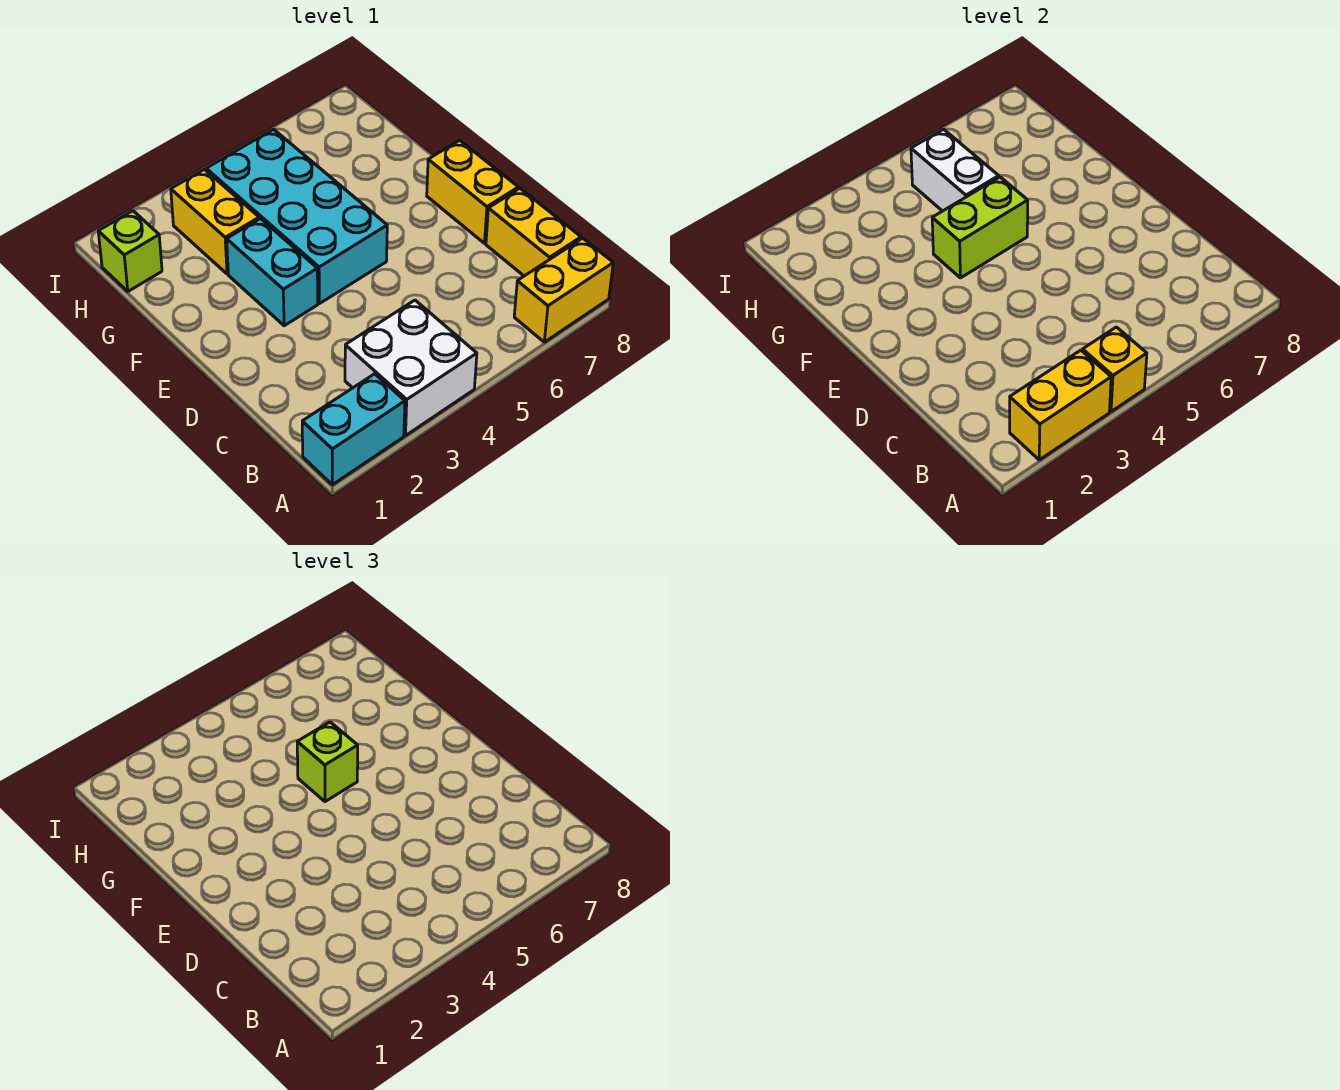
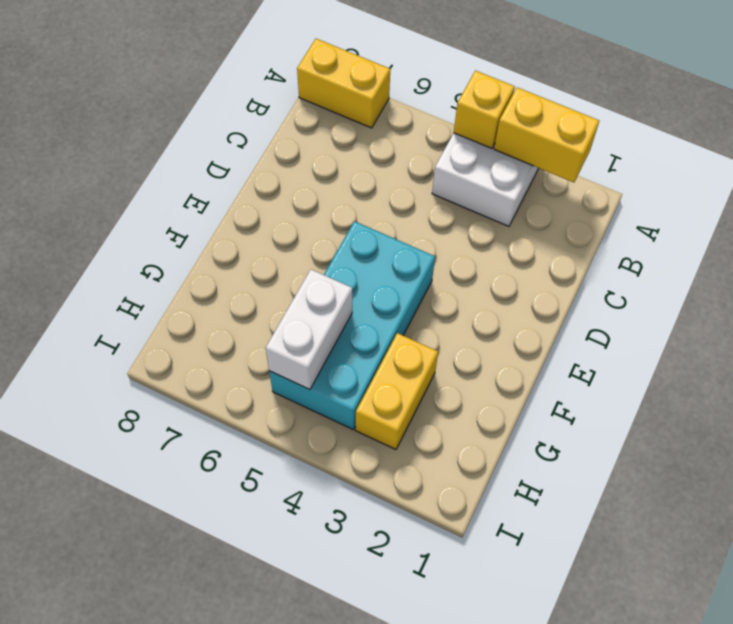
none -> cyan brick A1:A2 level 1
none -> yellow brick B8:C8 level 1
none -> yellow brick D8:E8 level 1

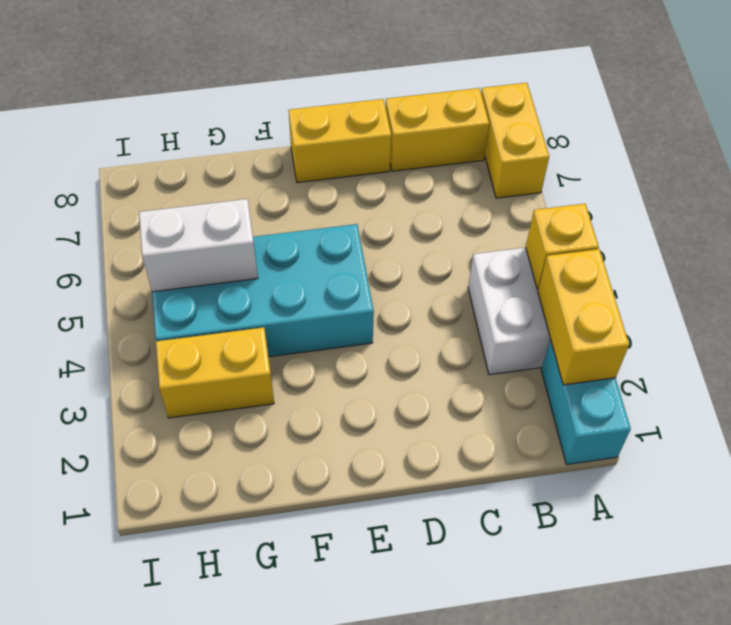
none -> cyan brick E3:F3 level 1
none -> lime brick H1 level 1
none -> lime brick F4:F5 level 2

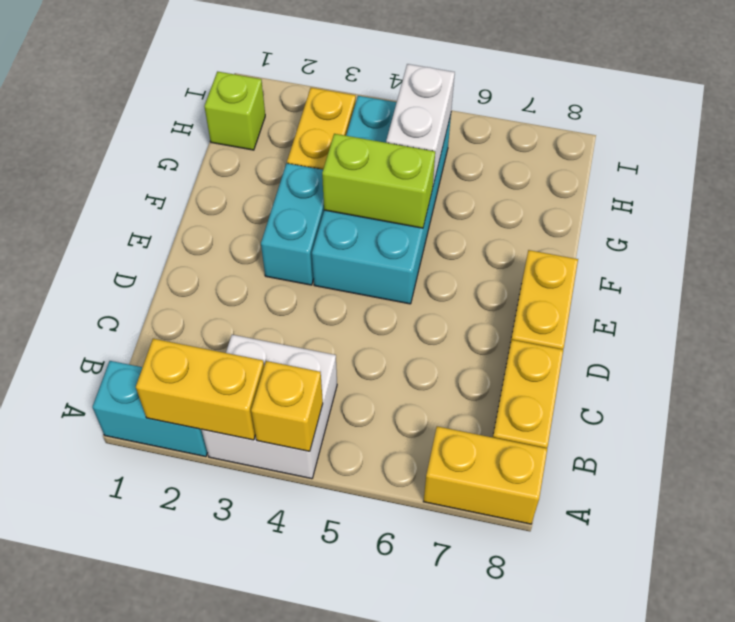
none -> lime brick F5 level 3

